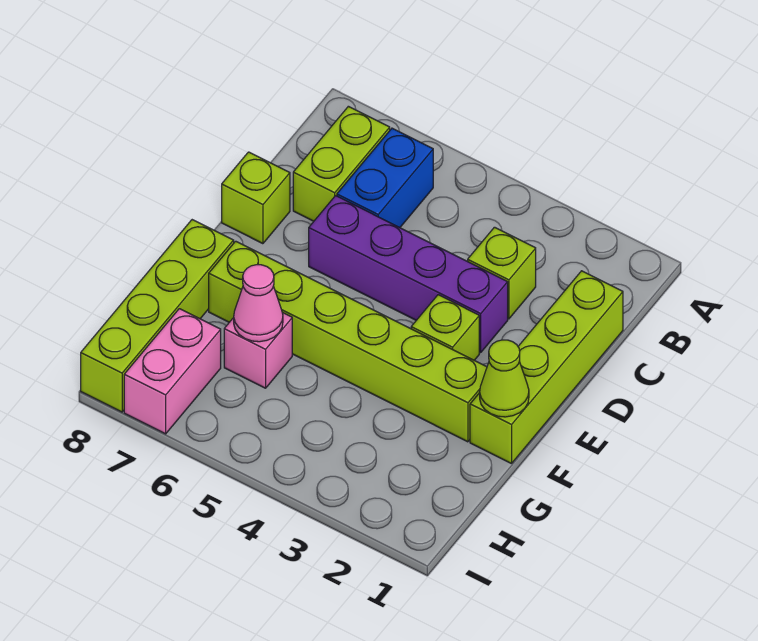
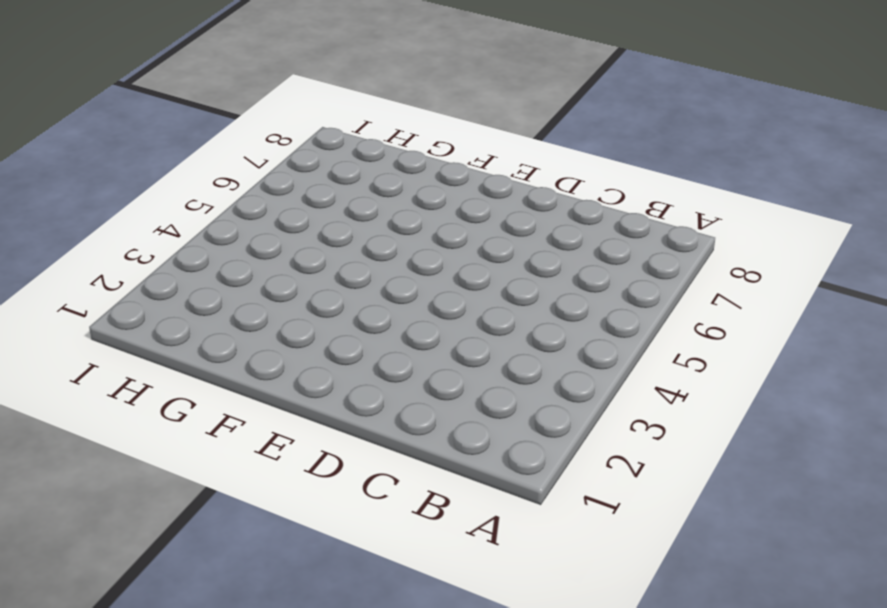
none -> blue brick B6:C6 level 1
none -> lime brick B7:C7 level 1
none -> lime brick C1:F1 level 1

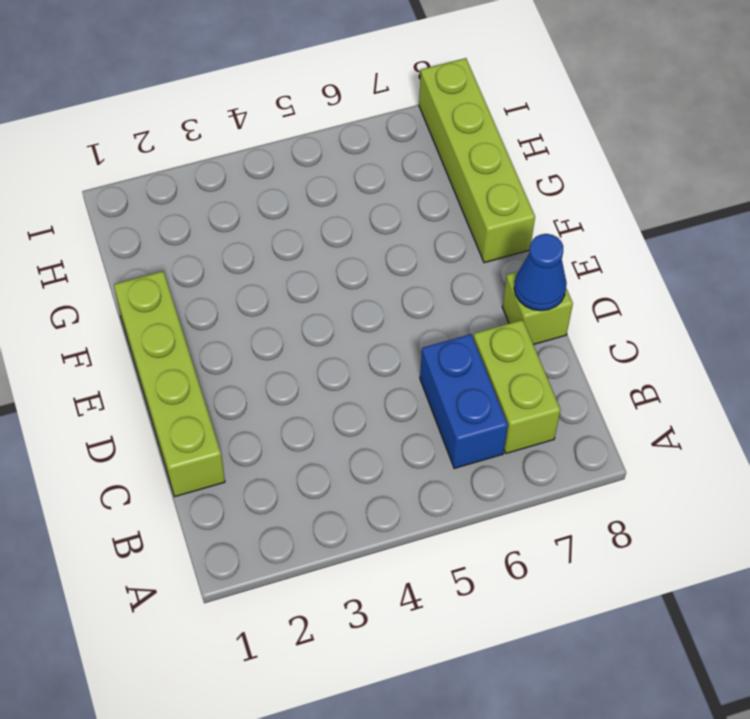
blue cone D8 level 2 -> none
none -> lime brick C3 level 1
none -> purple brick D3:D6 level 1
none -> lime brick E3 level 1

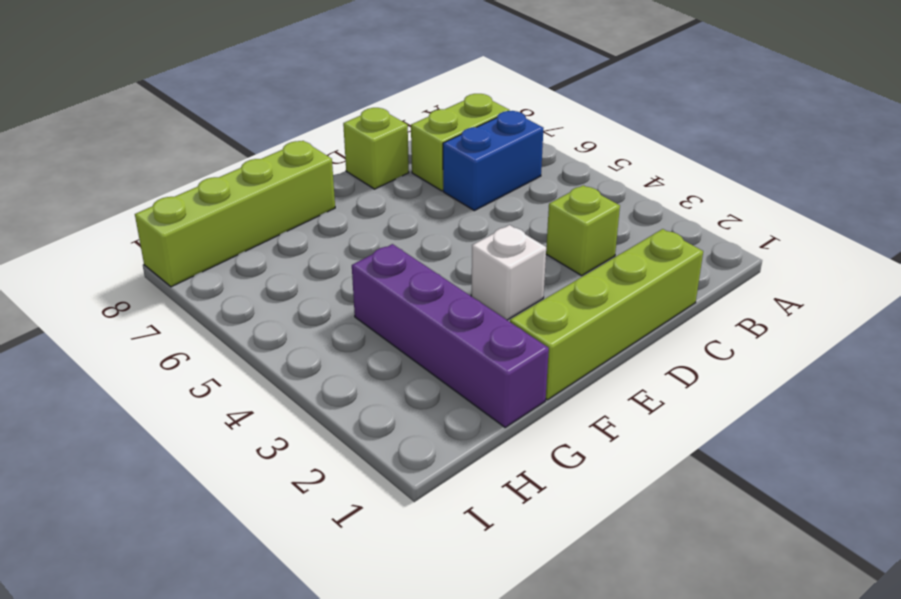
white brick E3 level 1 -> lime brick E3 level 1
purple brick G1:G4 level 1 -> purple brick D3:D6 level 1
none -> lime brick F2:F7 level 1
none -> pink brick G6 level 1
none -> pink brick H7:I7 level 1

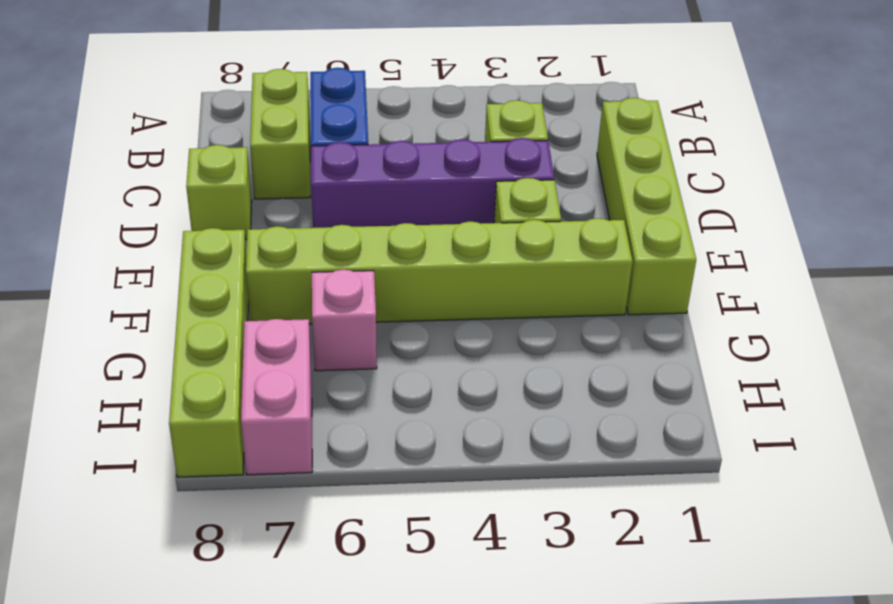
none -> lime cone F1 level 2
none -> pink cone G6 level 2

